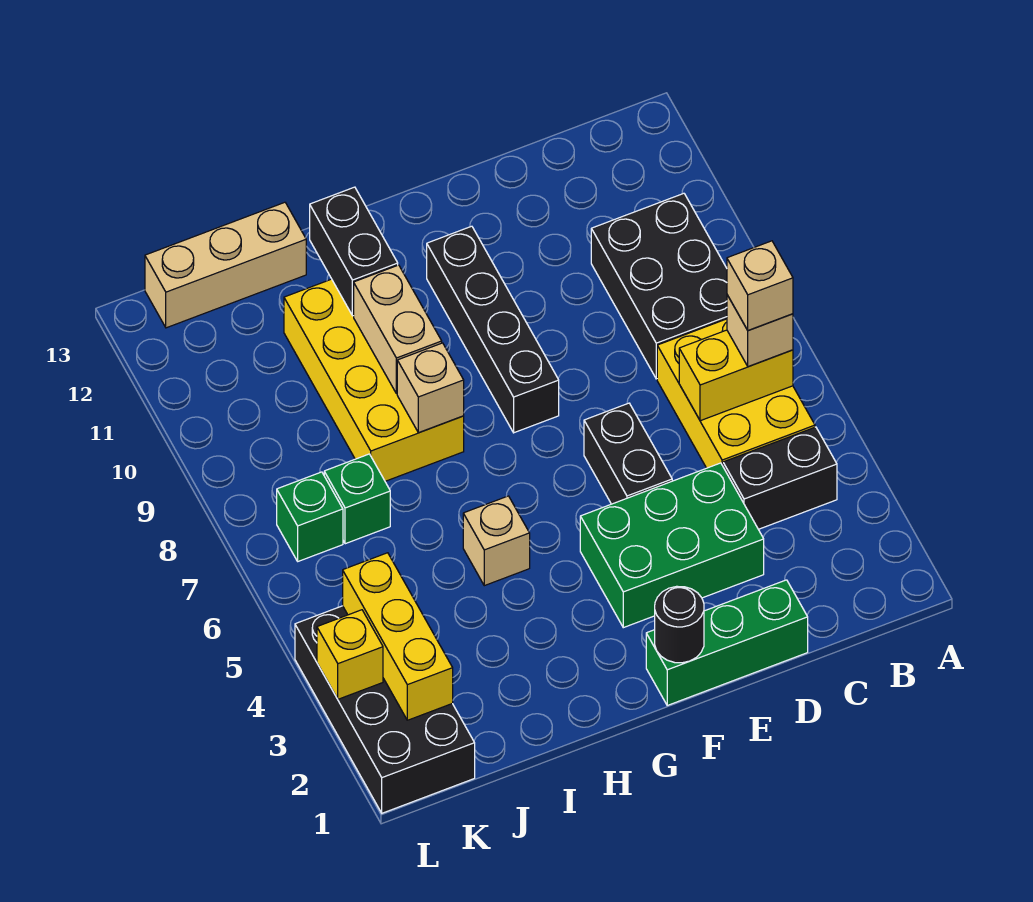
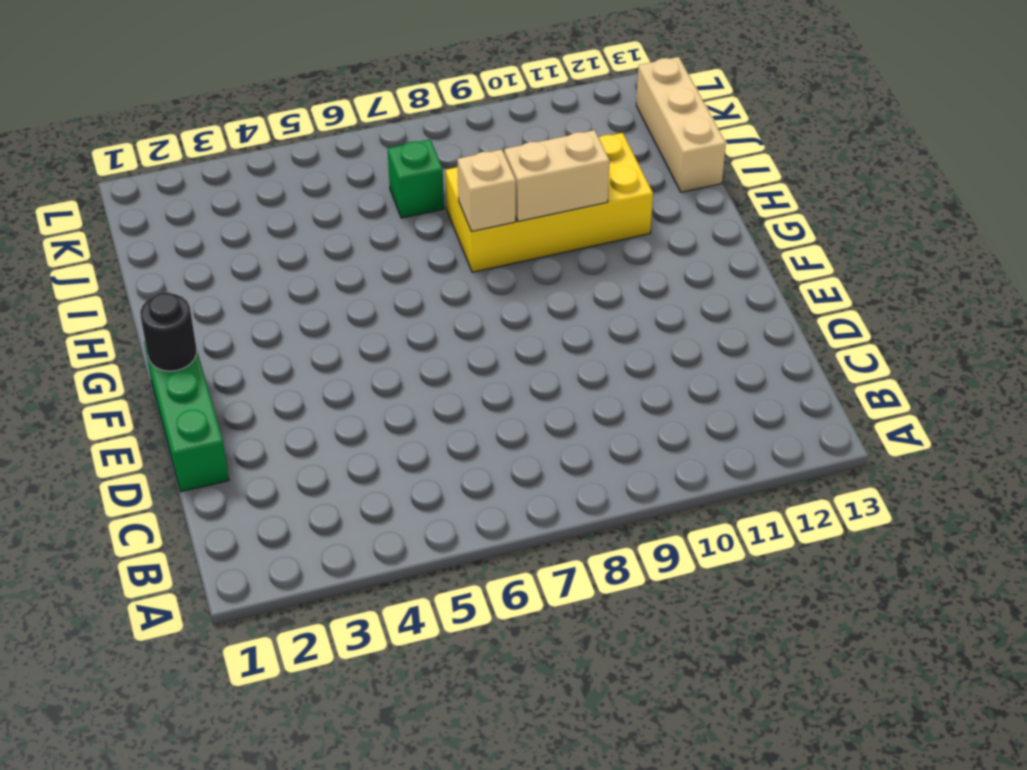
none -> black brick B4:C4 level 1
none -> yellow brick B5:C7 level 1
none -> black brick B8:C10 level 1

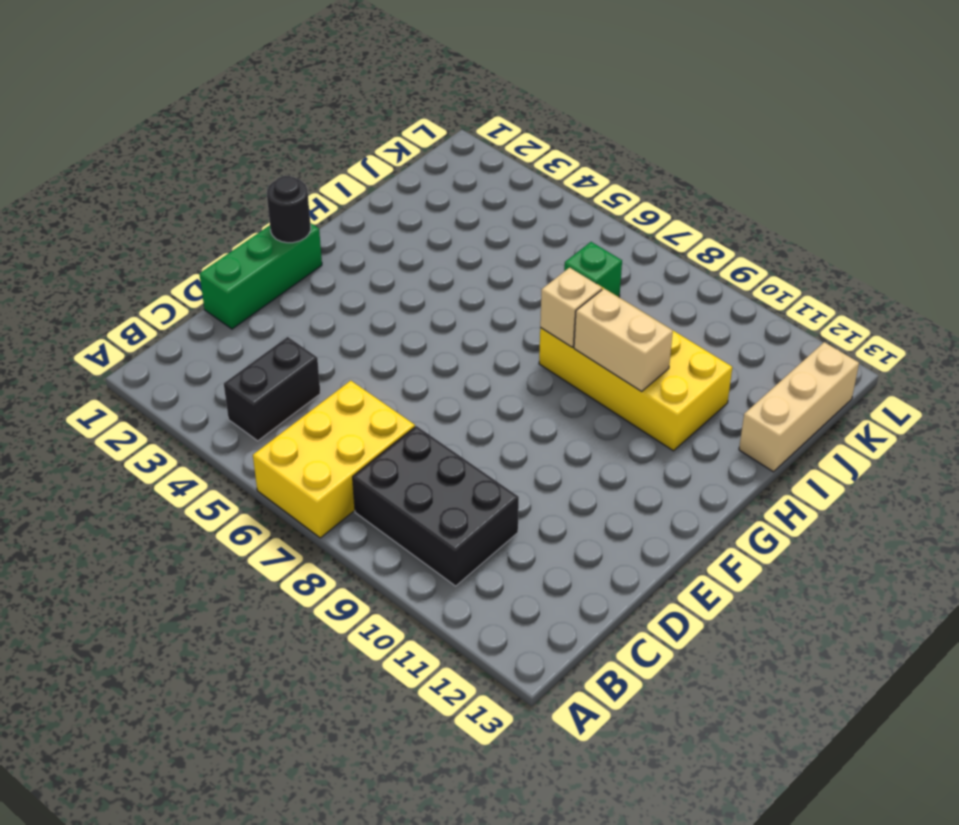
yellow brick A6:C7 level 1 -> yellow brick B5:C7 level 1
none -> green brick D3:F4 level 1
none -> black brick E5:E6 level 1
none -> black brick F8:F11 level 1

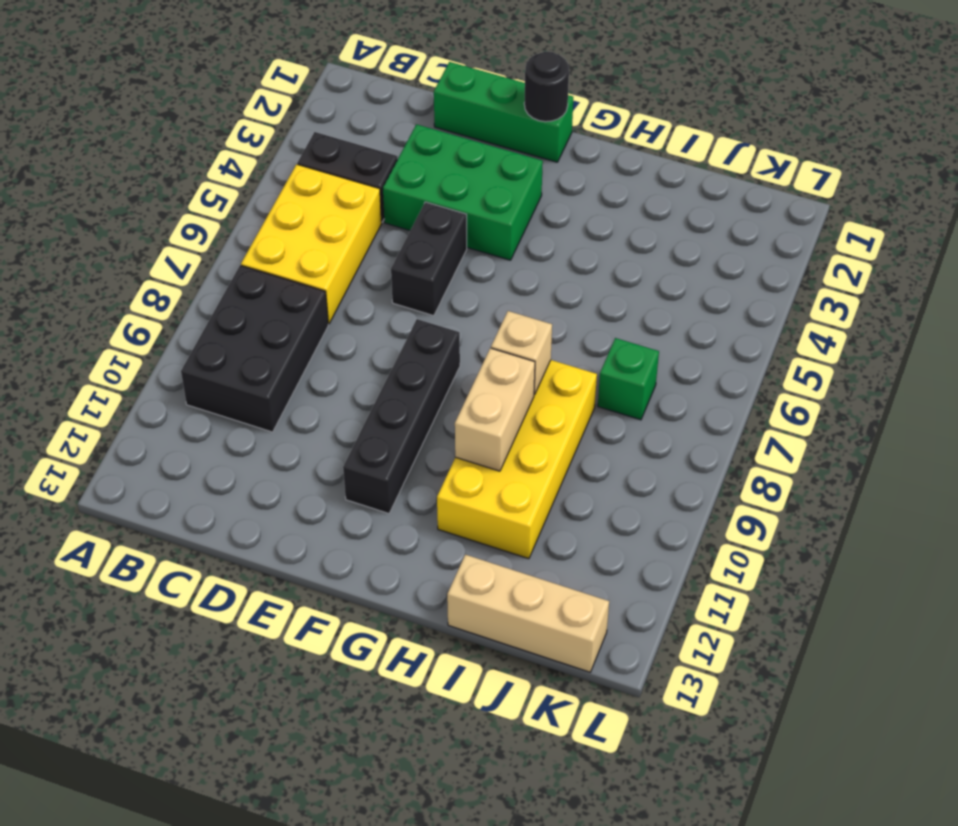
none -> tan brick H5 level 1
none -> black brick K1:L4 level 1
none -> green brick K7 level 1

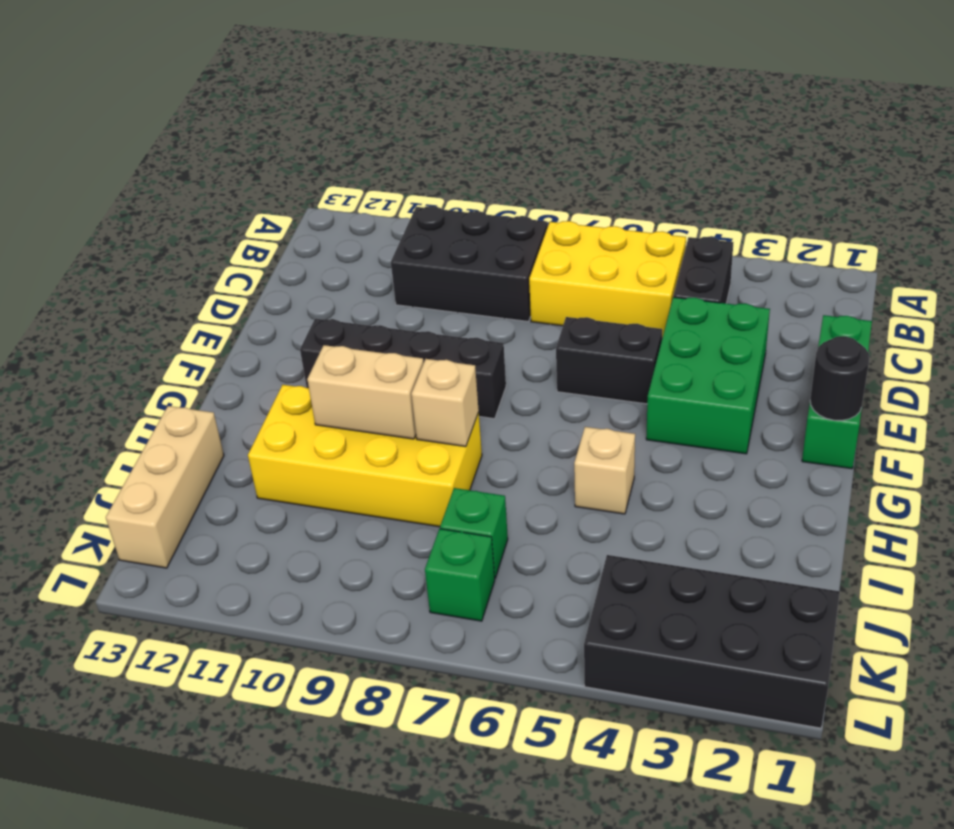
none -> yellow brick B6:C6 level 2
none -> black brick H11:H12 level 2
none -> yellow brick K2:K4 level 2

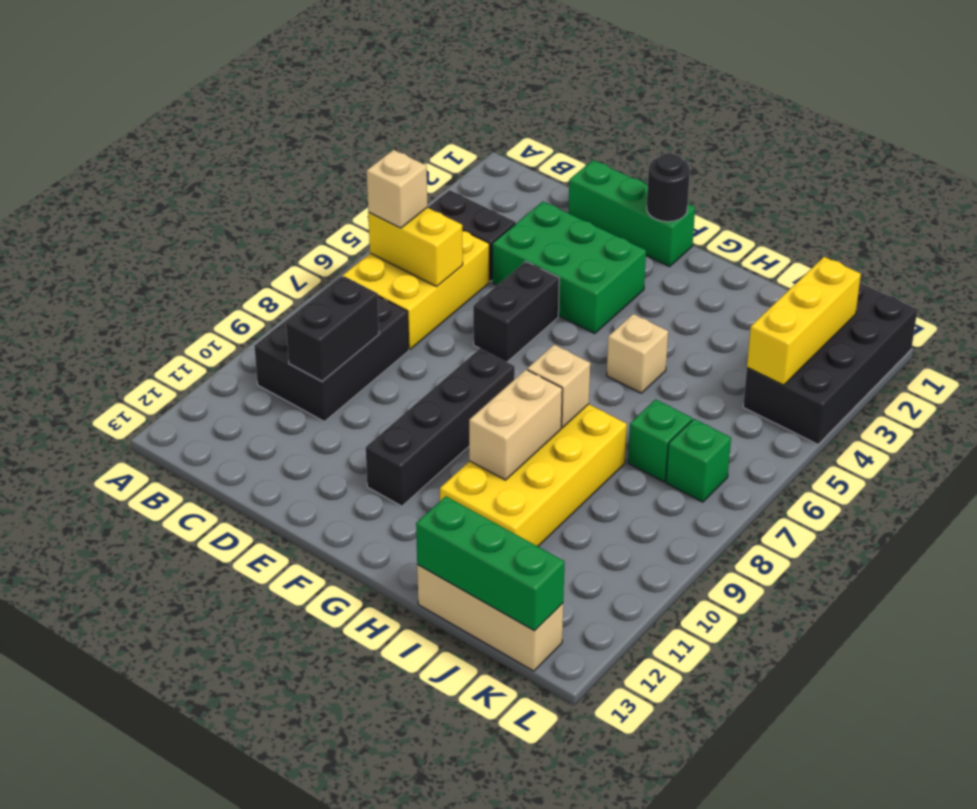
black brick C9:C10 level 2 -> black brick H11:H12 level 2
green brick I13:K13 level 2 -> none
none -> yellow brick L3 level 2
none -> tan brick B6 level 4

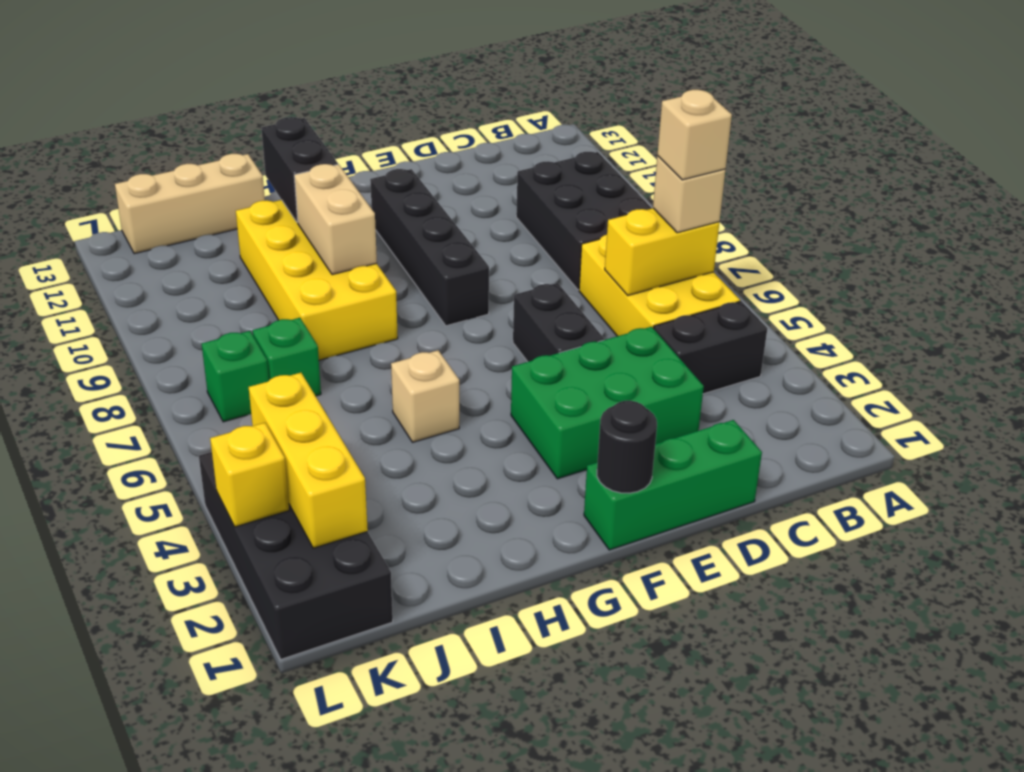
none -> tan brick H8 level 2

